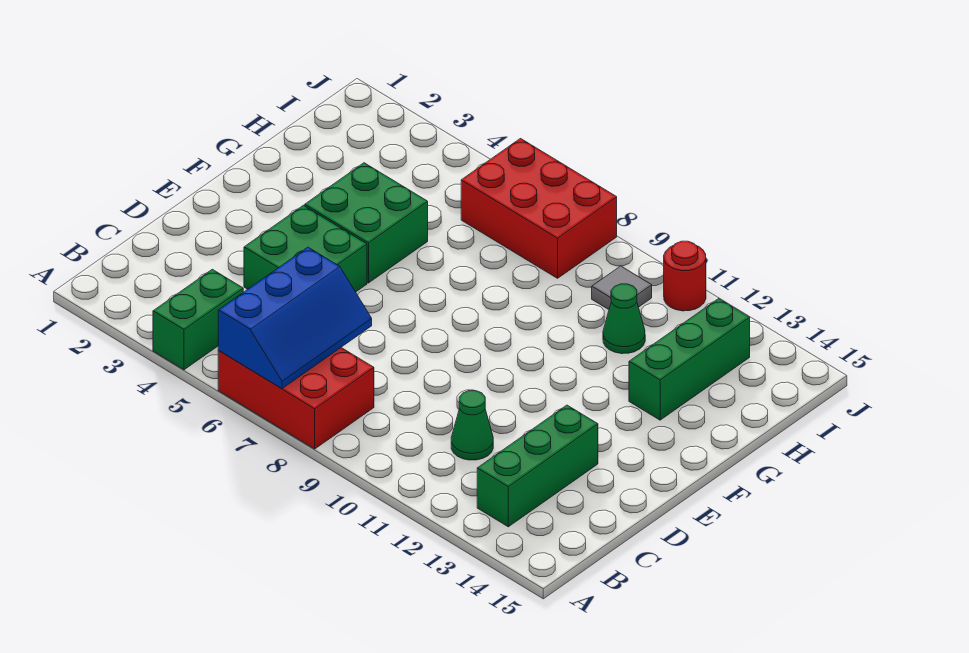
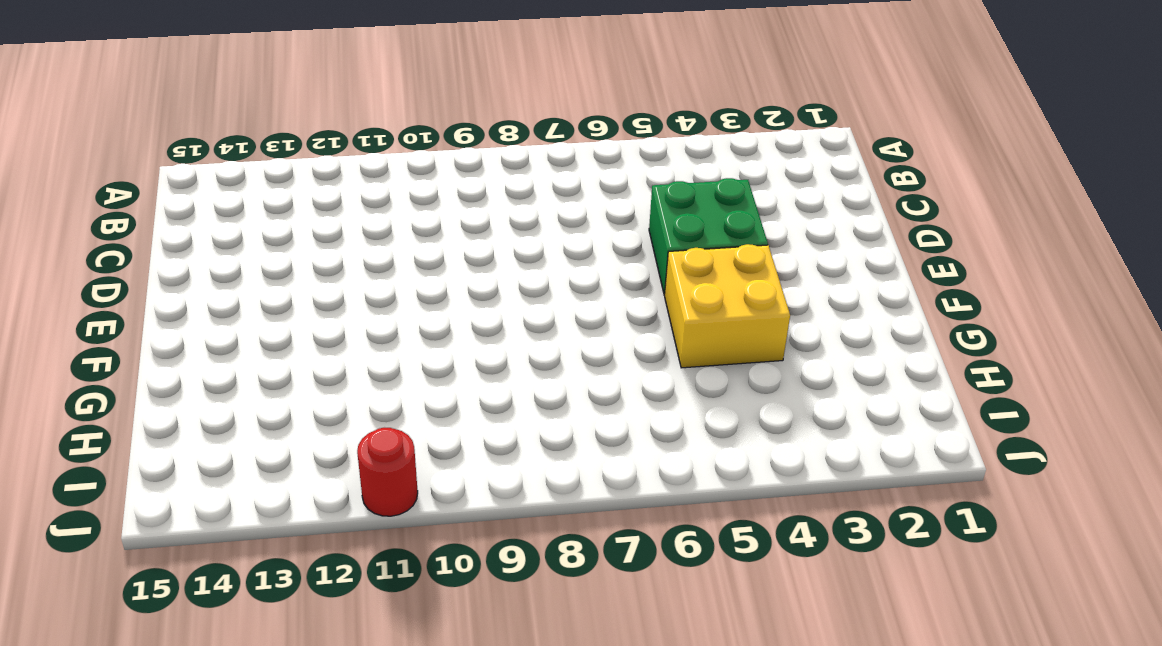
yellow brick F4:G5 level 1 -> green brick F4:G5 level 1
none -> green brick A4:B4 level 1
none -> red brick A6:B8 level 1
none -> green brick B13:D13 level 1

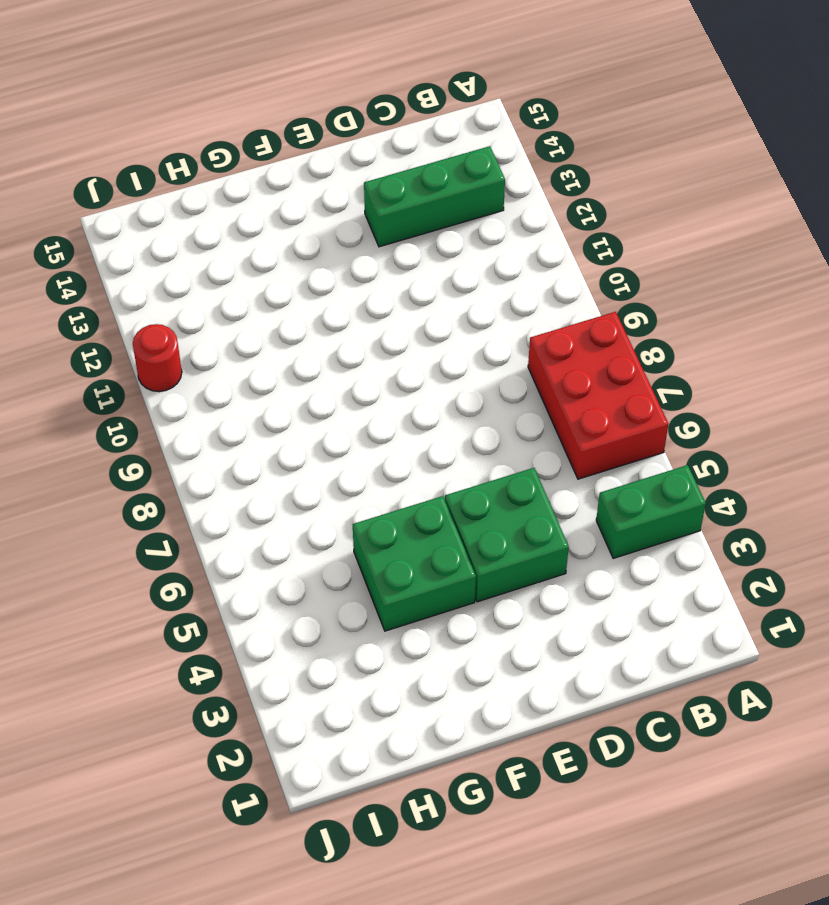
none -> green cone C11 level 1
none -> green brick G13:I13 level 1
none -> green cone H11 level 1

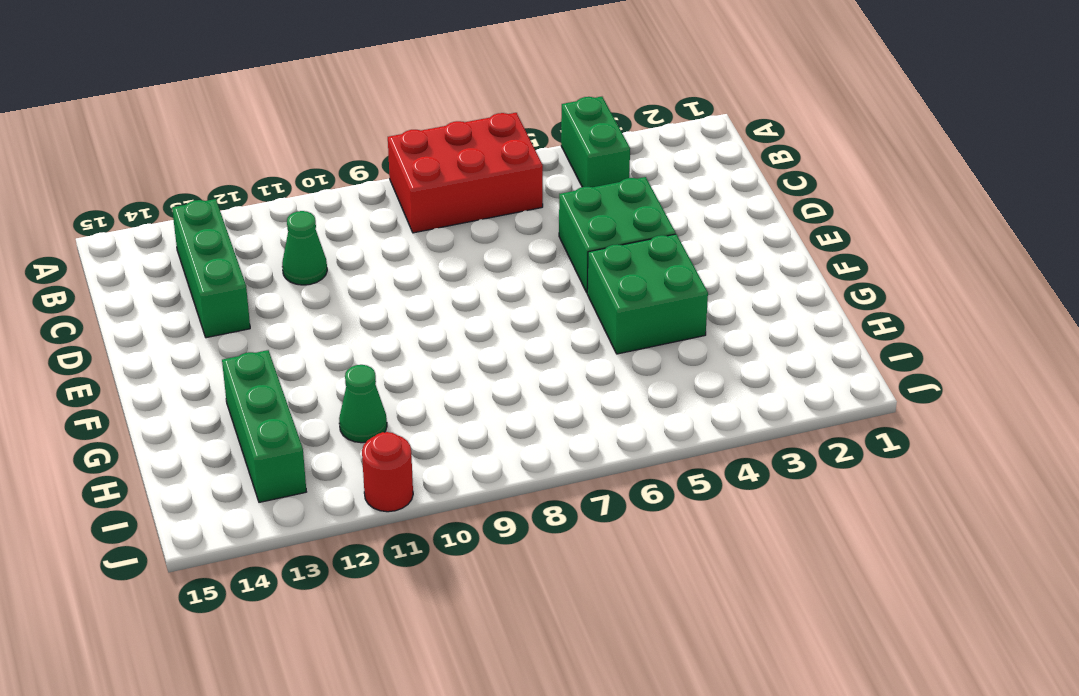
none -> red brick I6:J8 level 1
none -> grey tile I10 level 1
none -> blue slope A6:C7 level 2 top 6

